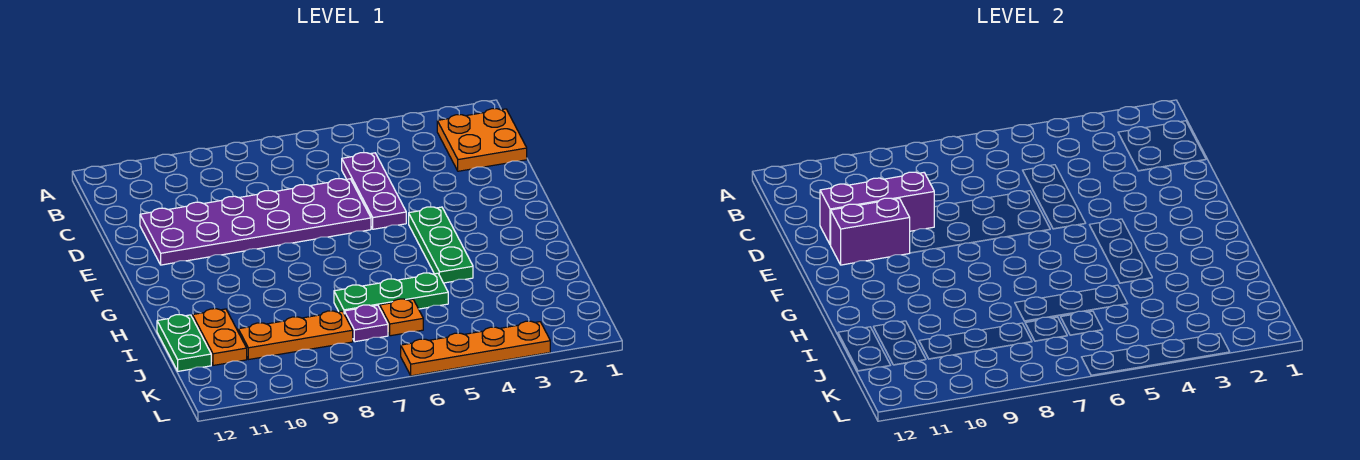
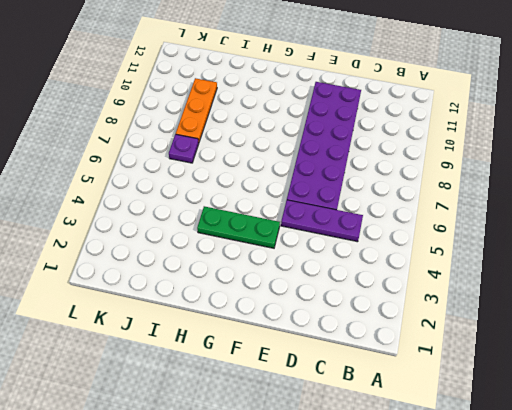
none -> orange plate B1:C2 level 1
none -> green plate I5:I7 level 1
none -> orange plate I11:J11 level 1

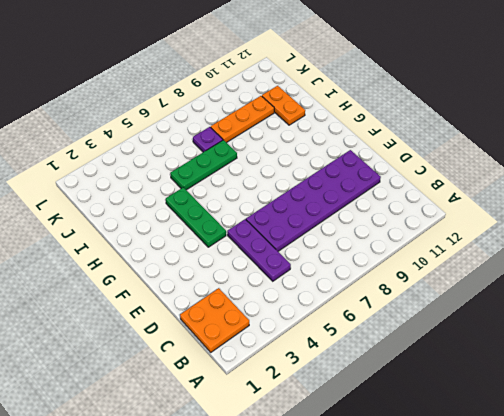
none -> green plate I12:J12 level 1
none -> orange plate J6 level 1
none -> orange plate L3:L6 level 1

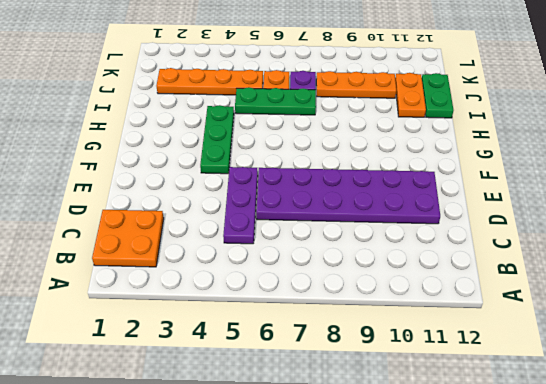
orange plate J2:J5 level 1 -> orange plate L3:L6 level 1
none -> purple brick D9:D11 level 2
none -> purple brick E10:E11 level 2

